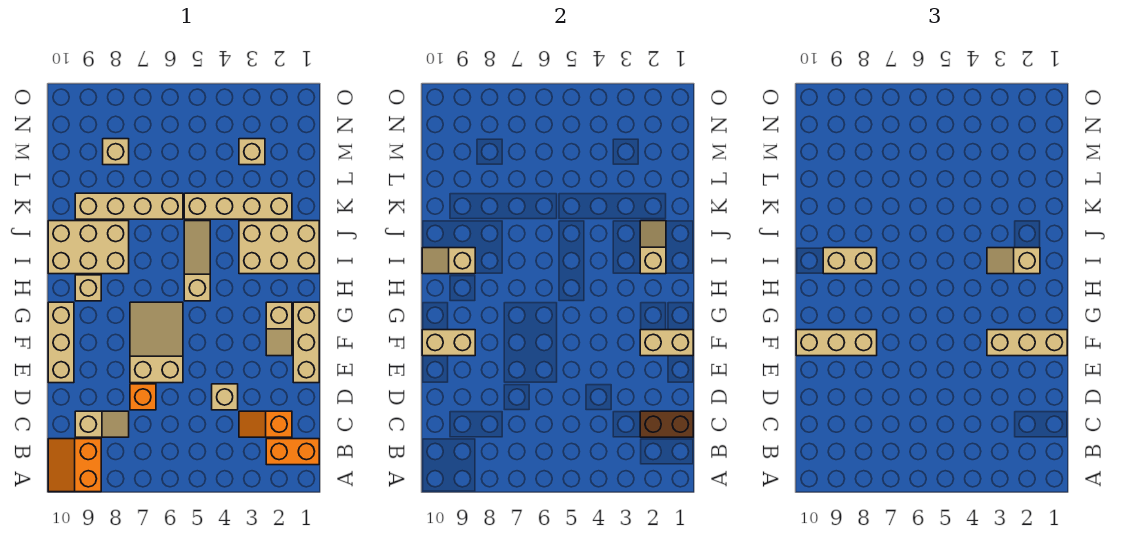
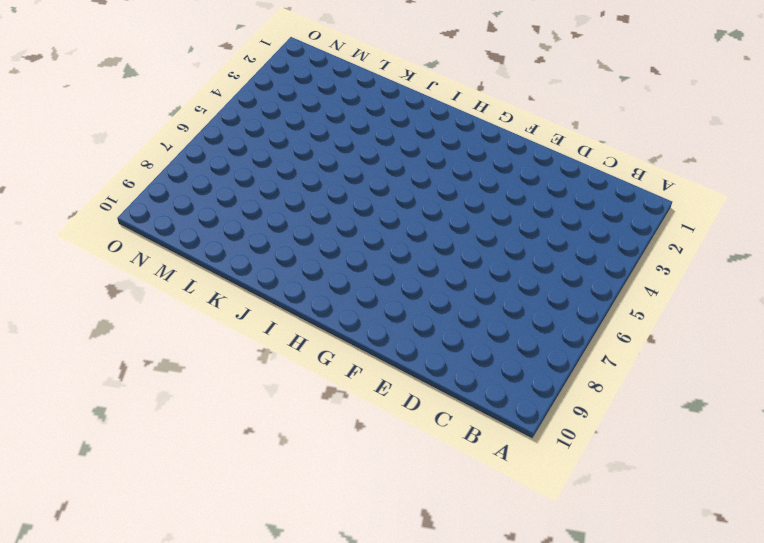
none -> orange slope A9:B10 level 1 top 9
none -> orange brick B1:B2 level 1
none -> orange slope C2:C3 level 1 top 2

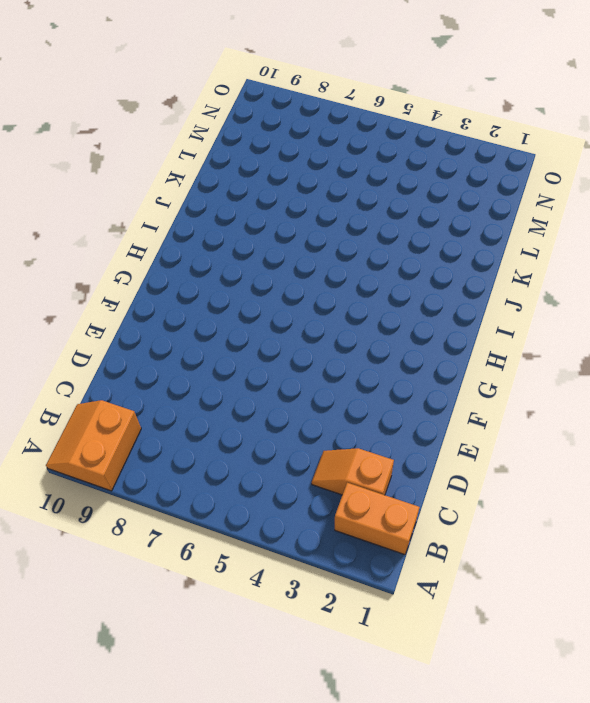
none -> tan slope C8:C9 level 1 top 9
none -> tan brick D4 level 1
none -> orange brick D7 level 1

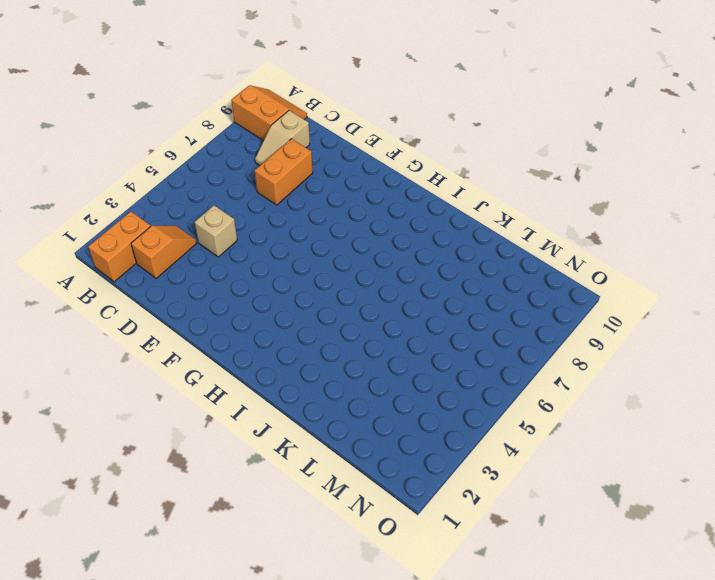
orange brick D7:D8 level 1 -> orange brick D7 level 1
none -> tan brick E1:G1 level 1
none -> tan slope E6:G7 level 1 top E
none -> tan brick E10:G10 level 1

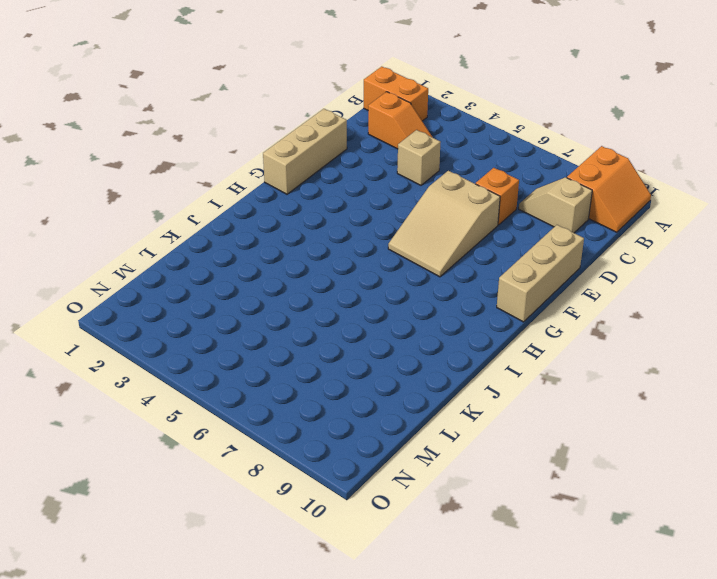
none -> tan slope F2:G2 level 1 top G
none -> tan slope H5:J5 level 1 top H
none -> tan brick H9 level 1

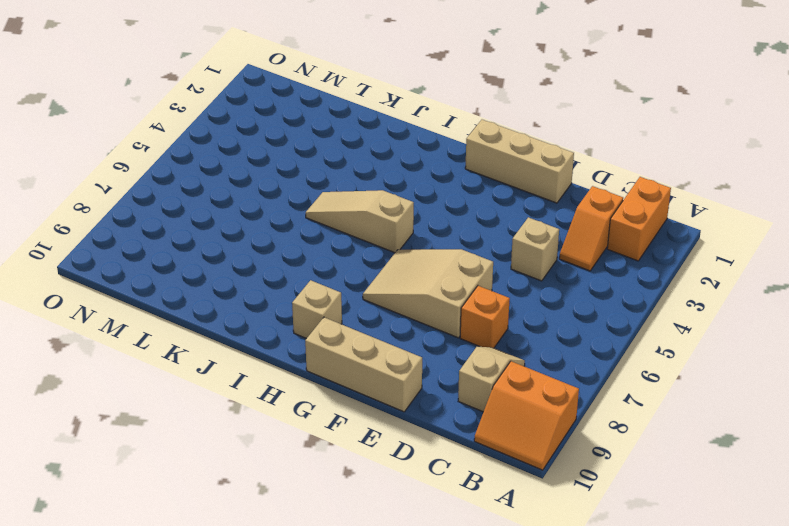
none -> tan slope F2:G2 level 1 top G
none -> tan brick I1:J3 level 1
none -> tan brick I8:J10 level 1

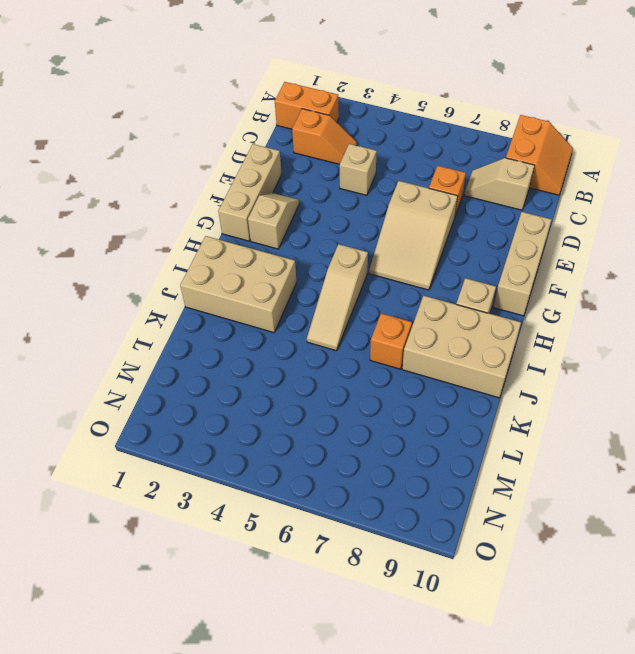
orange brick J7 level 1 -> none
none -> tan brick K2:K5 level 1
none -> tan brick K6:K9 level 1
none -> tan brick M3 level 1

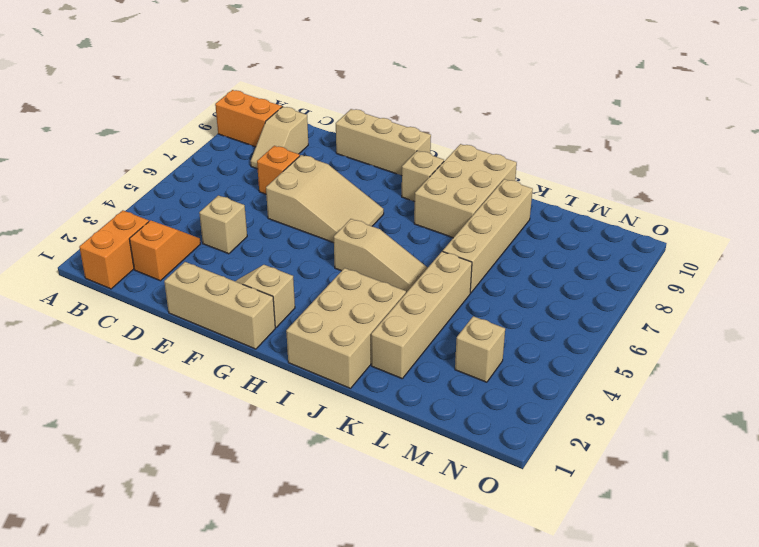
none -> tan brick M8 level 1
none -> brown brick C1:C2 level 2
none -> tan brick F1:F2 level 2

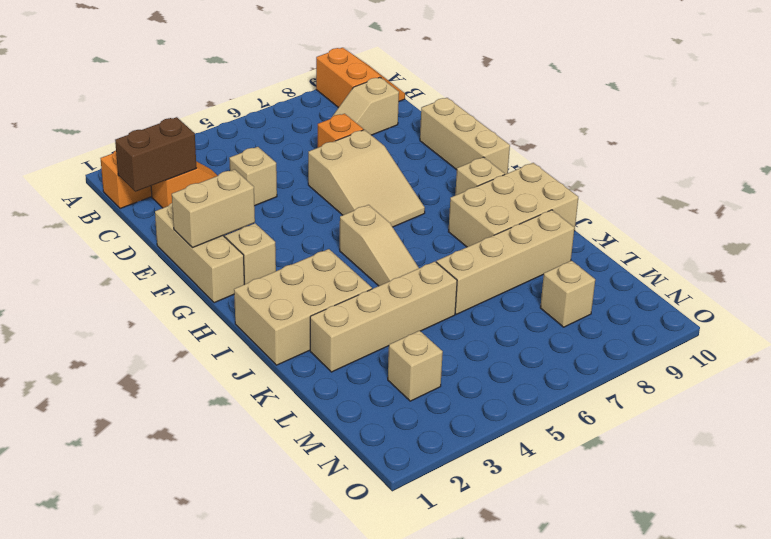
none -> tan brick F9:F10 level 2
none -> tan slope I2:J2 level 2 top I
none -> tan slope I9:I10 level 2 top 9

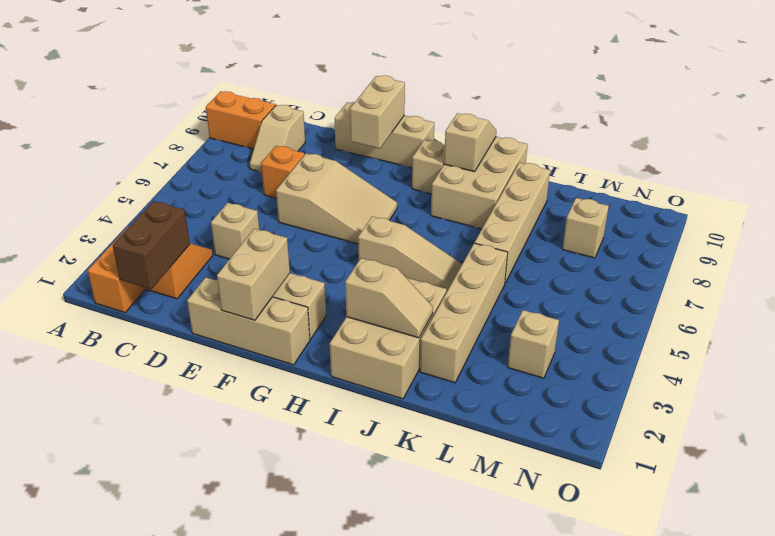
none -> tan brick F1:F3 level 3
none -> tan brick F8:F10 level 3
none -> tan slope I2:I3 level 3 top 2

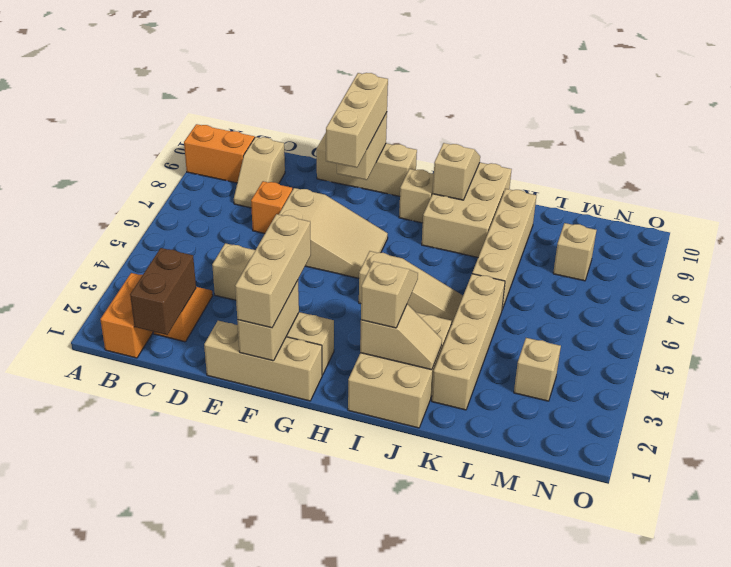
none -> tan brick I8:I9 level 3

